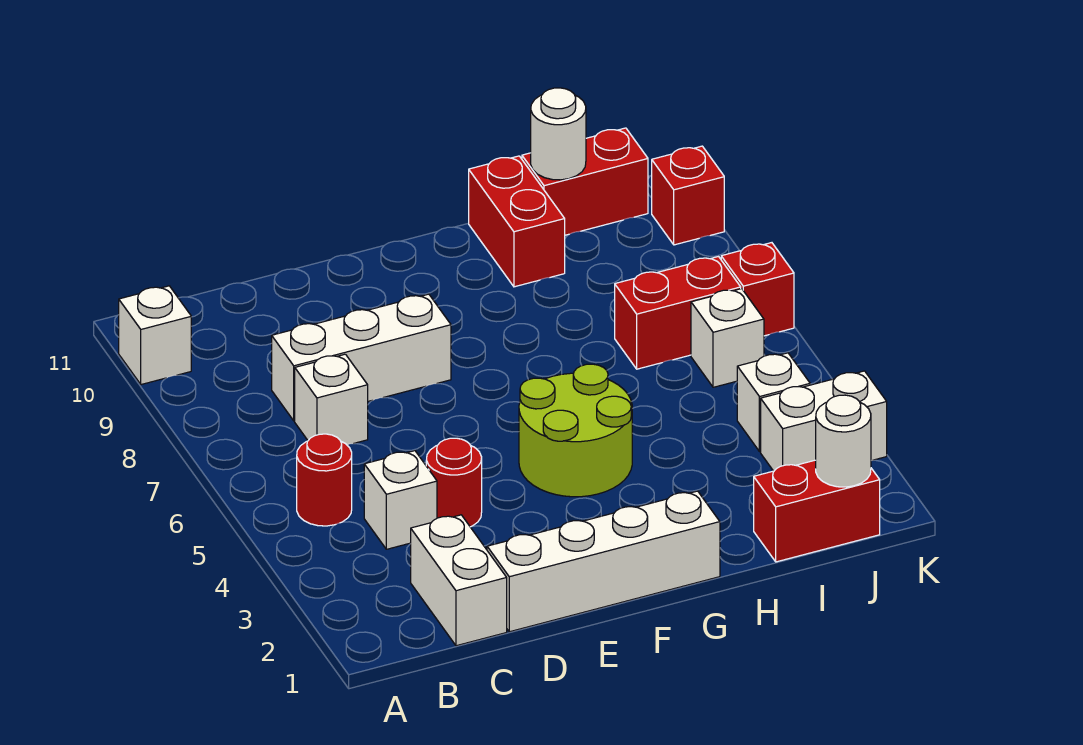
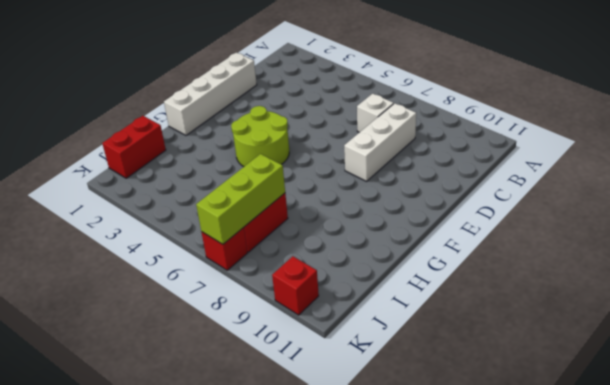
lime brick I7:K7 level 2 -> none
none -> white brick A10 level 1
none -> red round brick B5 level 1
none -> white brick C1:C2 level 1

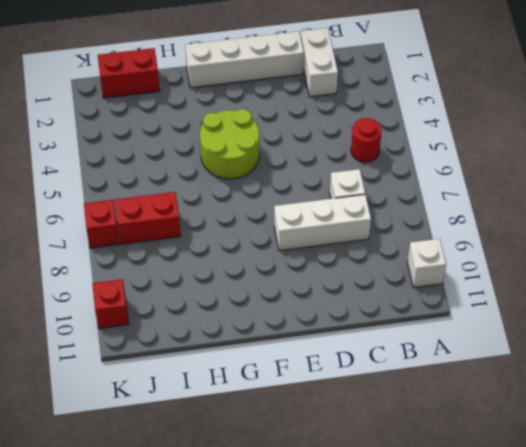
none -> white brick C4 level 1
none -> red round brick D4 level 1
none -> red brick H10:H11 level 1

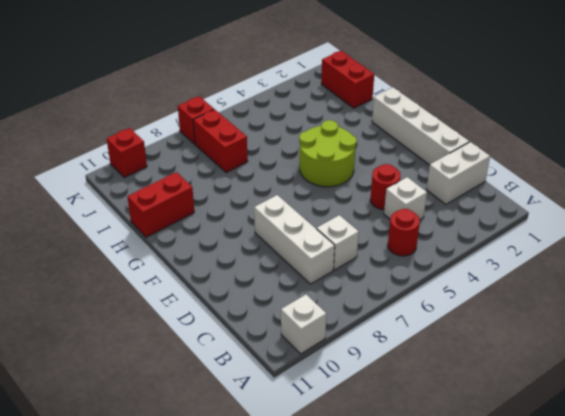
none -> red brick I11:J11 level 1
none -> white brick J3:K3 level 1
none -> white brick J4 level 1

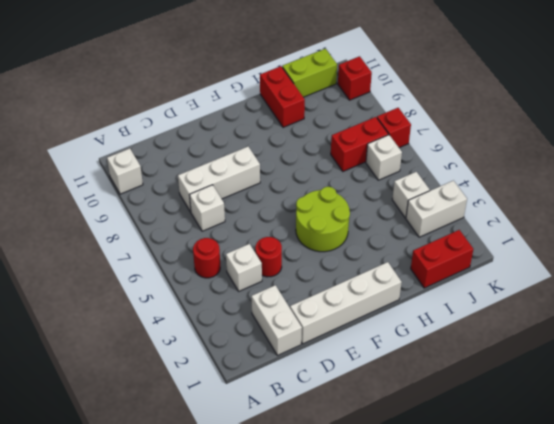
lime brick I11:J11 level 1 -> red brick I11:J11 level 1
none -> white round brick I11 level 2
none -> white round brick J1 level 2

